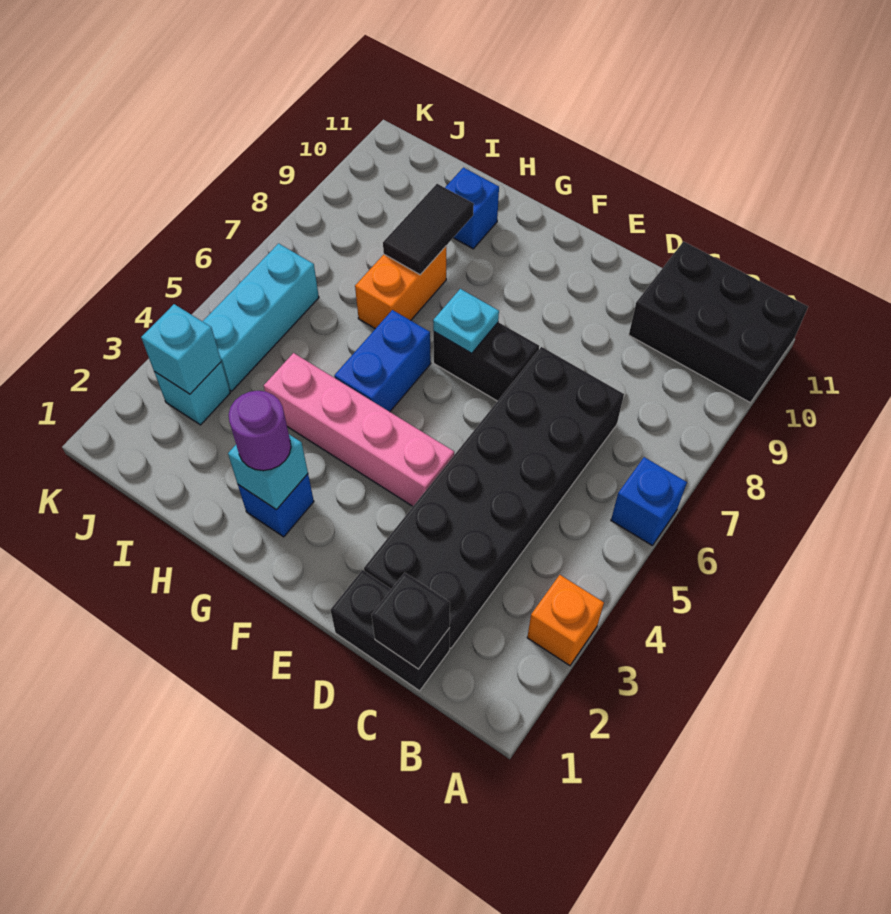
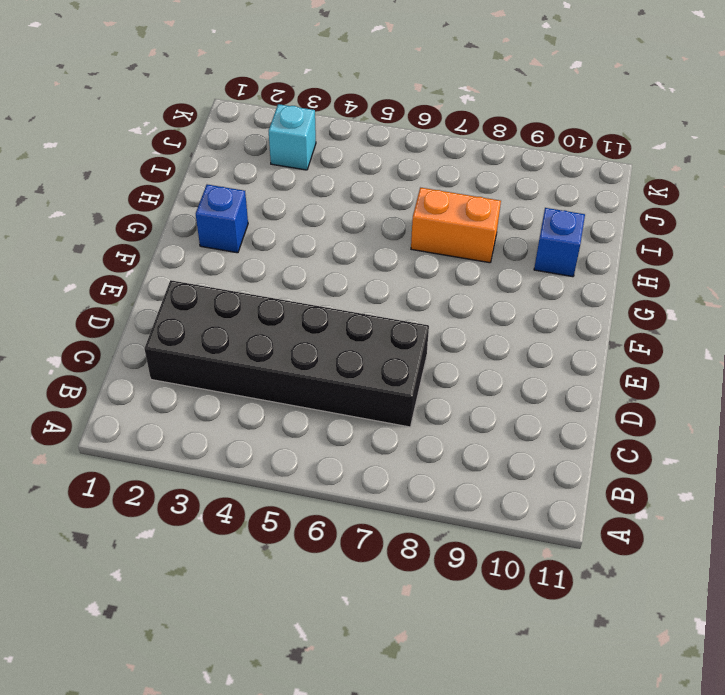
none -> orange brick A3 level 1
none -> blue brick A6 level 1
none -> black brick A10:C11 level 1

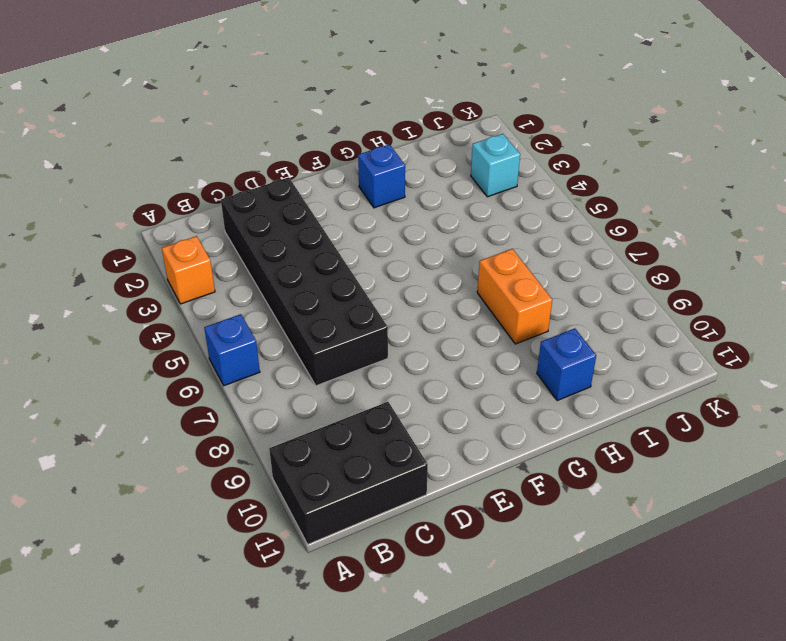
none -> black brick C1:D1 level 1
none -> pink brick E4:H4 level 1
none -> black brick E7:F7 level 1

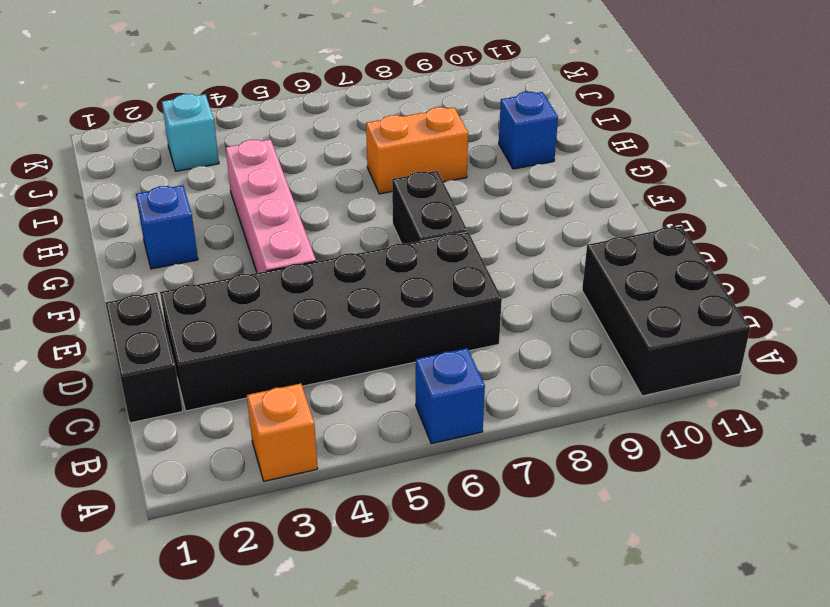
none -> blue brick G5:G6 level 1
none -> cyan brick J4:J6 level 1
none -> black brick C1 level 2

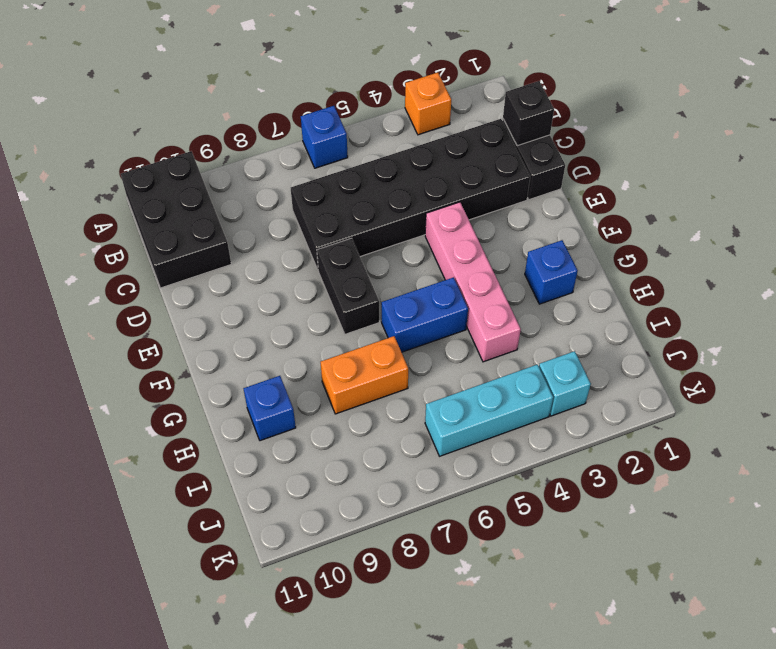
none -> cyan plate F7 level 2
none -> cyan brick G2 level 2
none -> black tile H8:H9 level 2

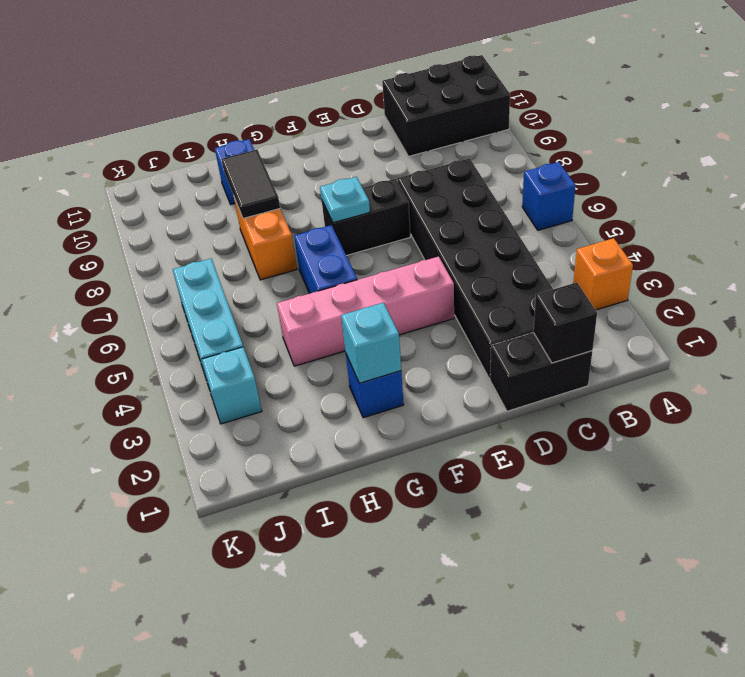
none -> cyan brick J3 level 2
none -> purple round brick G2 level 3

